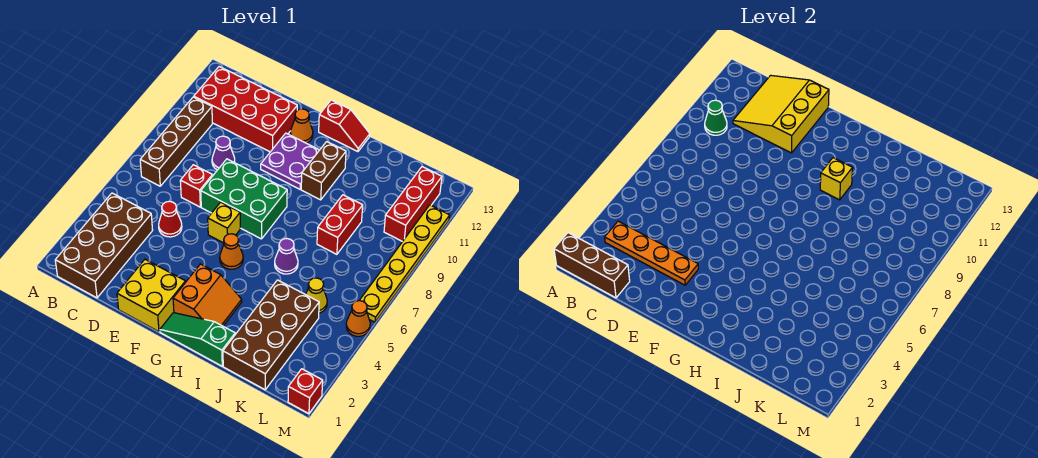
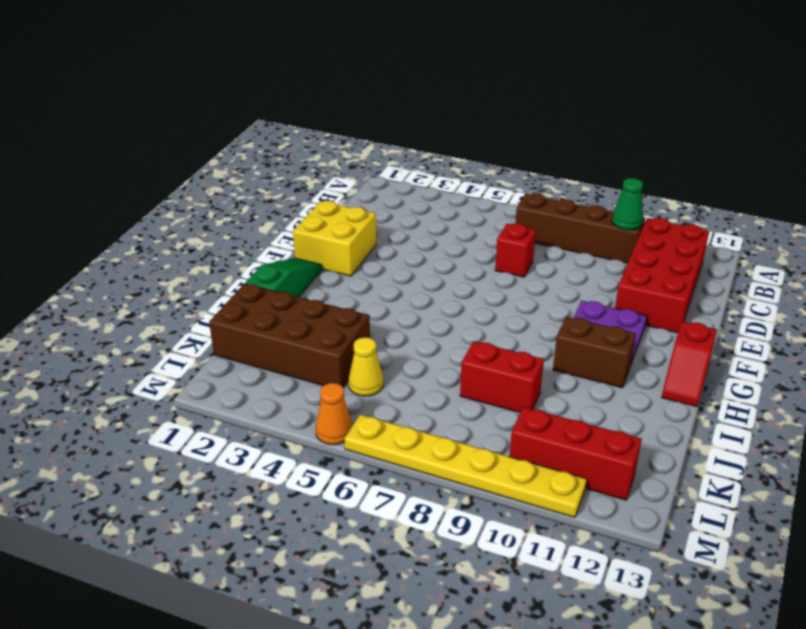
none -> brown brick B1:C4 level 1
none -> red cone D5 level 1
none -> purple cone D9 level 1

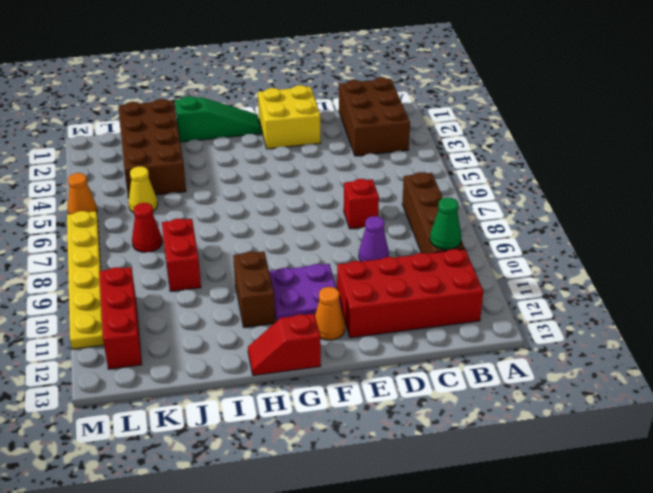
brown brick B1:C3 level 1 -> brown brick B1:C4 level 1
red cone K7 level 1 -> red cone D5 level 1
none -> green brick E7:G8 level 1
none -> yellow brick F6 level 1
none -> orange slope G2:H3 level 1 top G

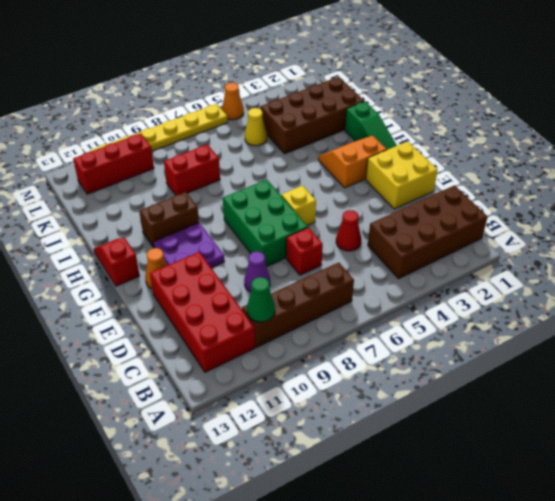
none -> orange cone G5 level 1
none -> purple cone I6 level 1
none -> red brick M1 level 1

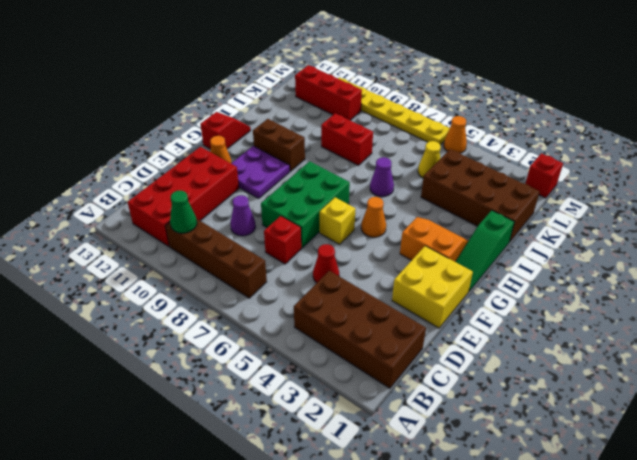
none -> brown brick A1:C1 level 2
none -> orange plate B3:E3 level 2
none -> yellow slope C11:E13 level 2 top E

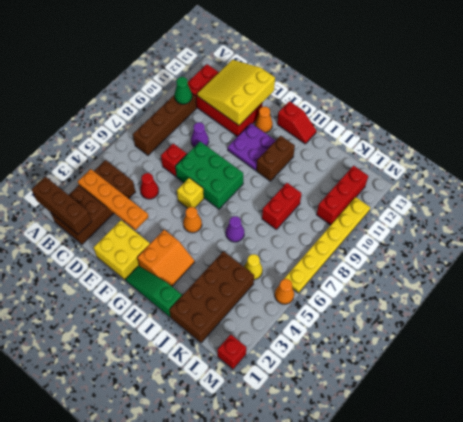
none -> yellow brick H10 level 2

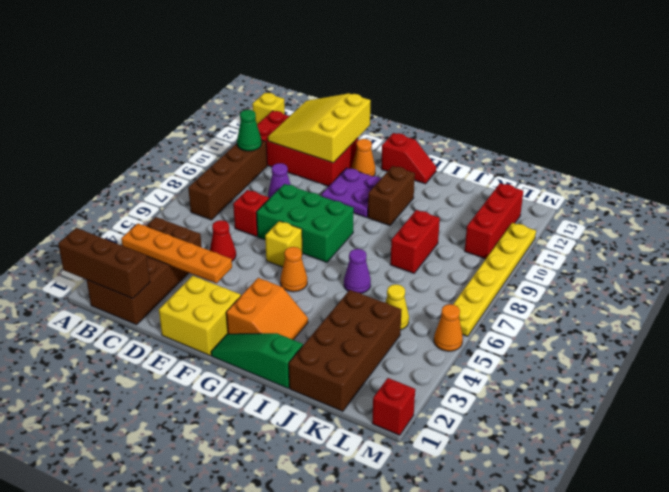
yellow brick A13 level 1 -> yellow brick H10 level 2

